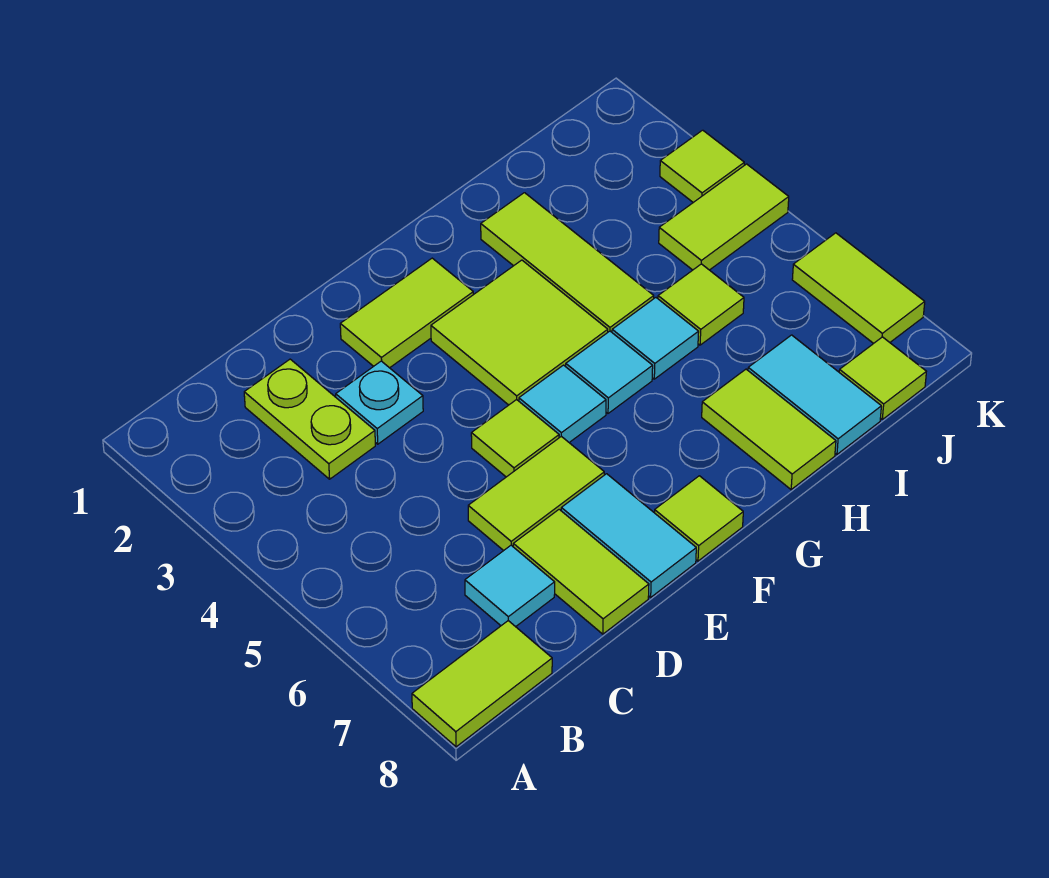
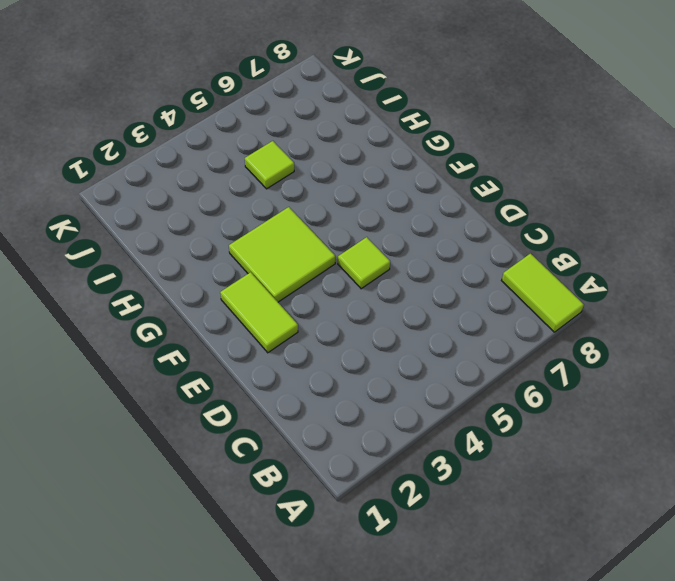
none -> lime plate C2:C3 level 1
none -> cyan tile C7 level 1
none -> cyan plate D3 level 1

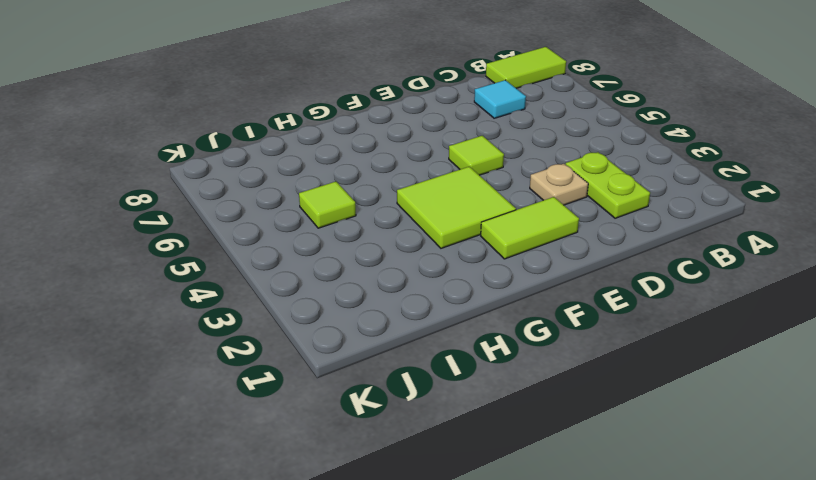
tan plate D3 level 1 -> cyan plate D3 level 1
none -> lime tile D6:E6 level 1
none -> lime tile D7:D8 level 1
none -> cyan tile E7:E8 level 1

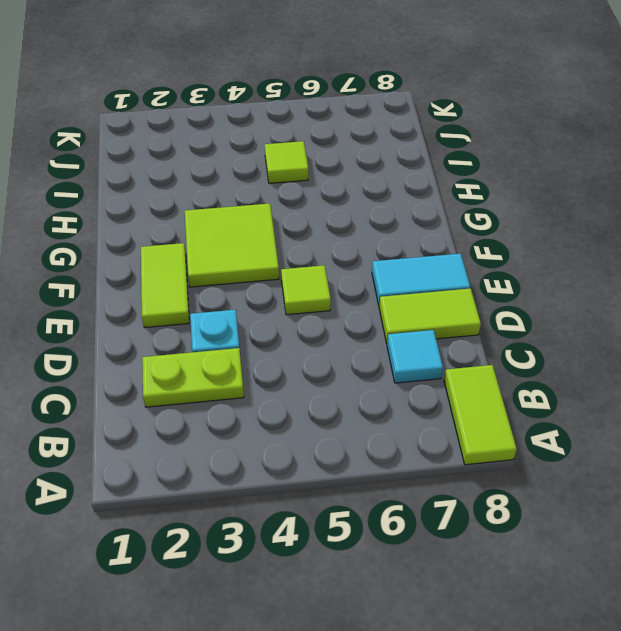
none -> lime tile D6:E6 level 1
none -> cyan tile F5 level 1
none -> lime tile F8 level 1

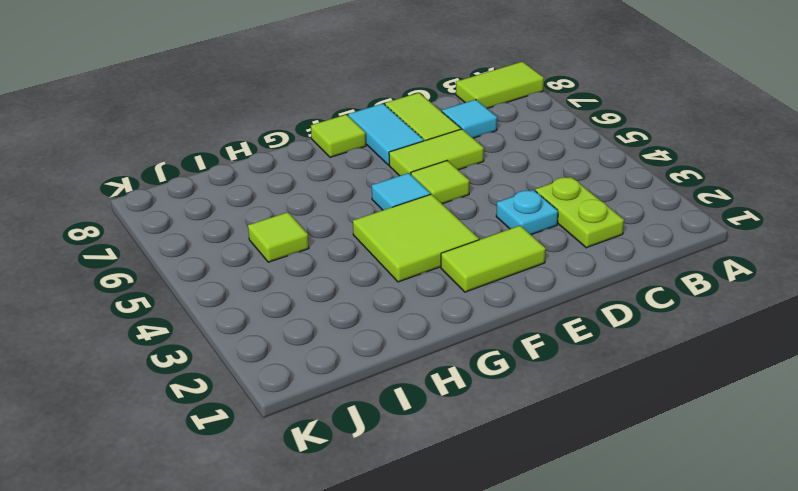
none -> cyan tile G5 level 1
none -> lime tile H2:H4 level 1
none -> cyan tile H5 level 1

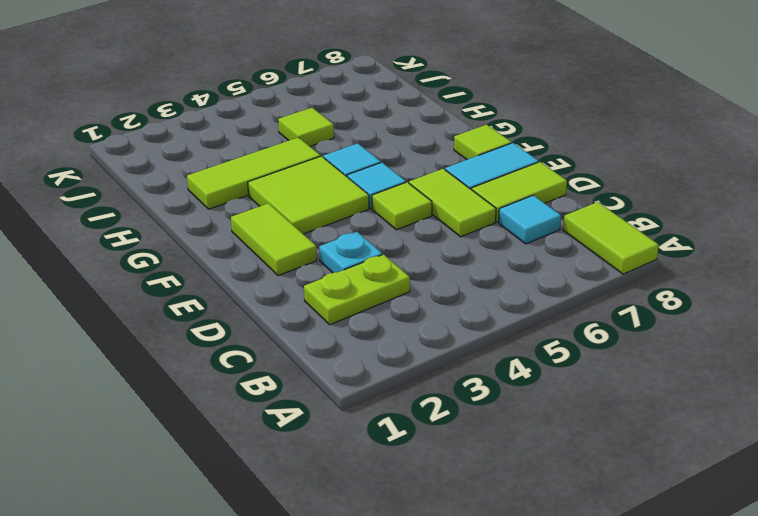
none -> cyan tile H5 level 1
none -> lime tile H7:H8 level 1
none -> cyan tile I7:I8 level 1

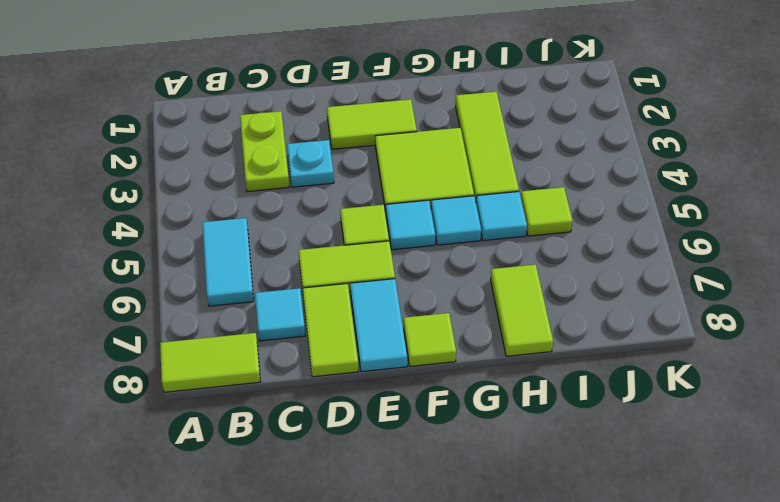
cyan tile B5:B6 level 1 -> cyan tile I7:I8 level 1
none -> lime tile J4:K4 level 1
none -> lime tile J8 level 1
none -> lime tile K3 level 1

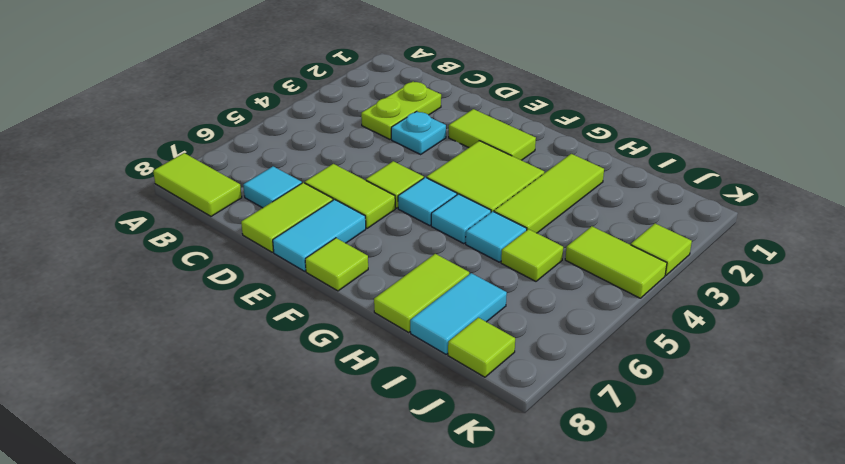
none -> lime tile K6:K7 level 1

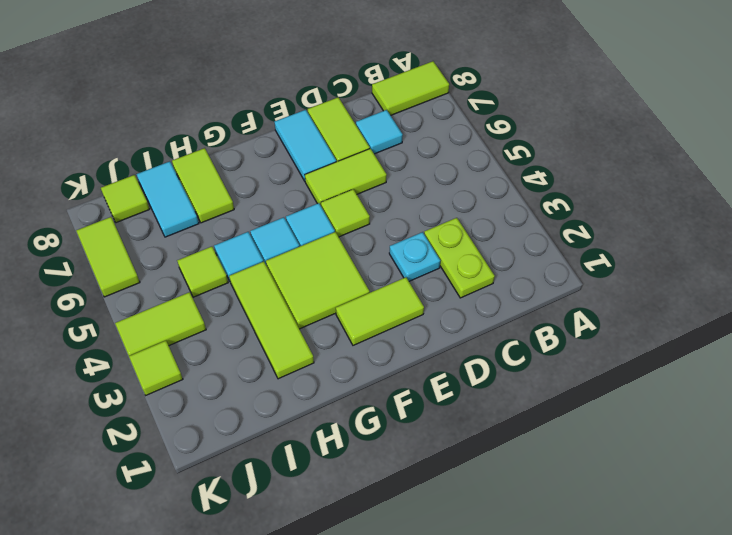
none -> lime tile F8 level 1

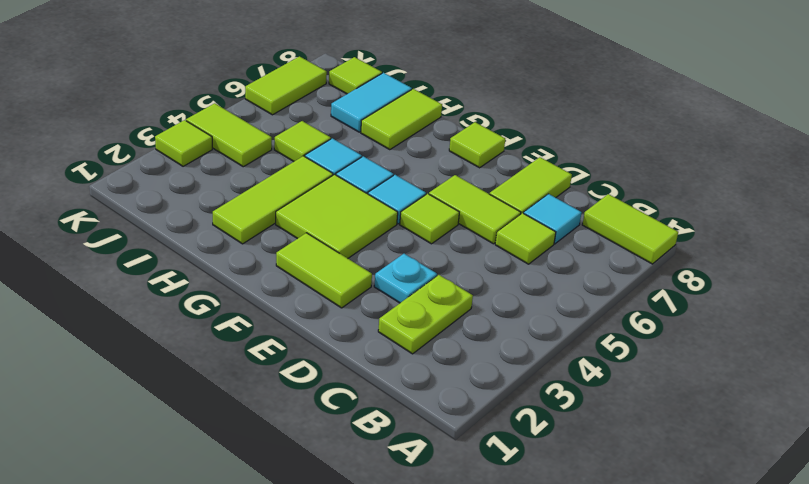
lime tile C6 level 1 -> none
none -> cyan tile E7:E8 level 1

